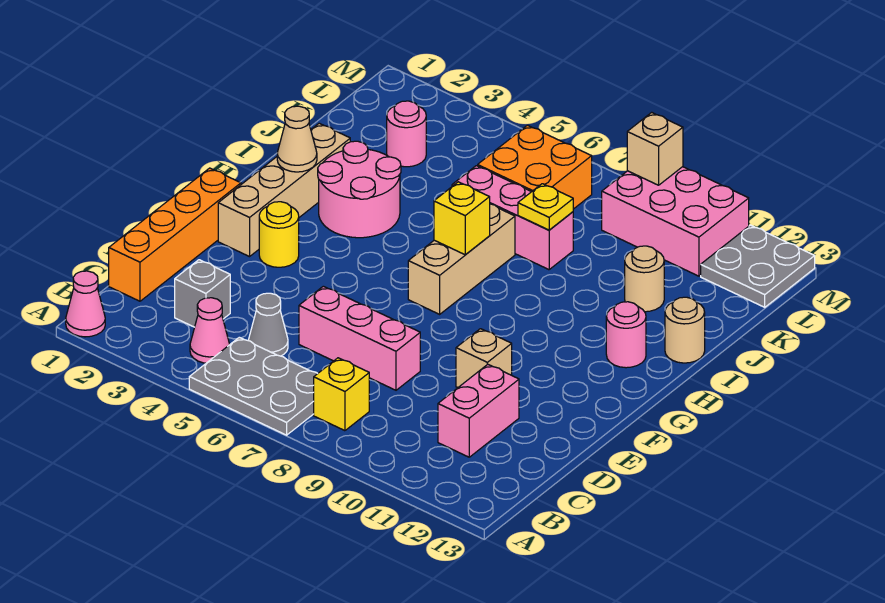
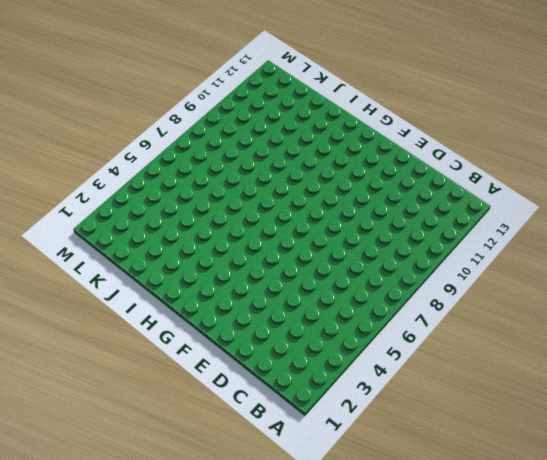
none -> pink cone A1 level 1
none -> grey plate A5:B7 level 1
none -> pink cone B4 level 1

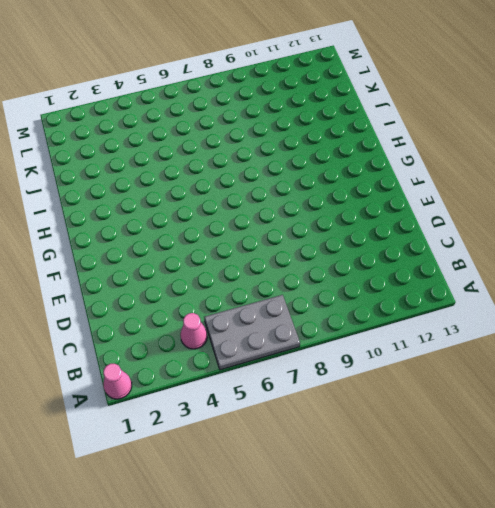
none -> yellow brick B8 level 1
none -> orange brick C1:F1 level 1
none -> grey brick C3 level 1

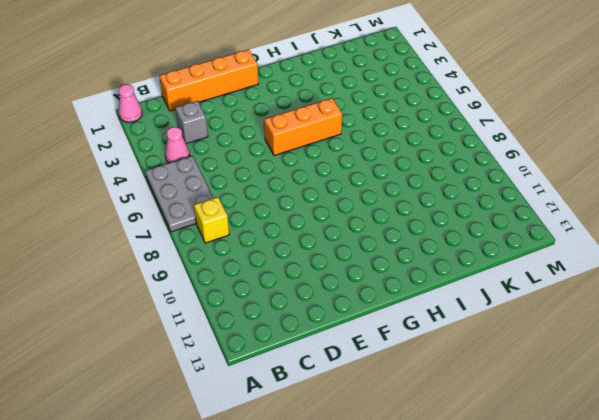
orange brick F5:H5 level 1 -> none
none -> grey cone C5 level 1
none -> pink brick C11:D11 level 1
none -> pink brick D6:D8 level 1

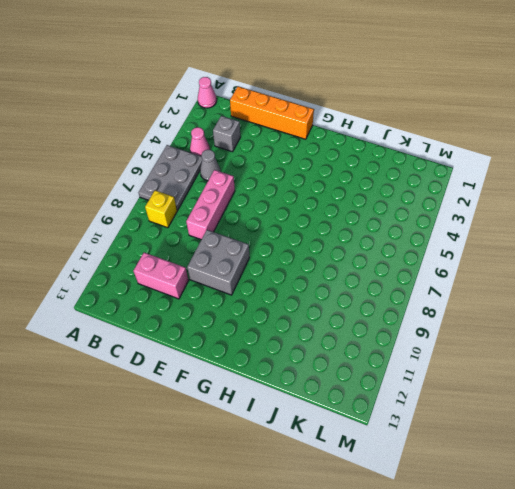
grey brick E9:F10 level 1 -> tan brick E10 level 1
none -> tan brick F2:I2 level 1
none -> yellow round brick F3 level 1
none -> tan brick G7:I7 level 1

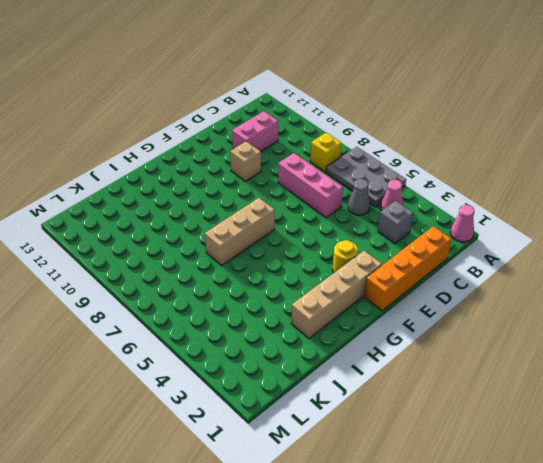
none -> pink round brick H3:I4 level 1
none -> pink round brick H12 level 1
none -> tan round brick I13 level 1

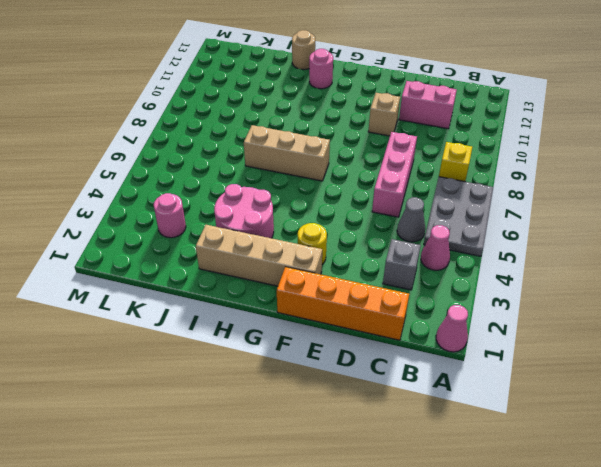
none -> pink brick J6:J8 level 1
none -> tan round brick J11 level 1
none -> orange brick K6:L7 level 1

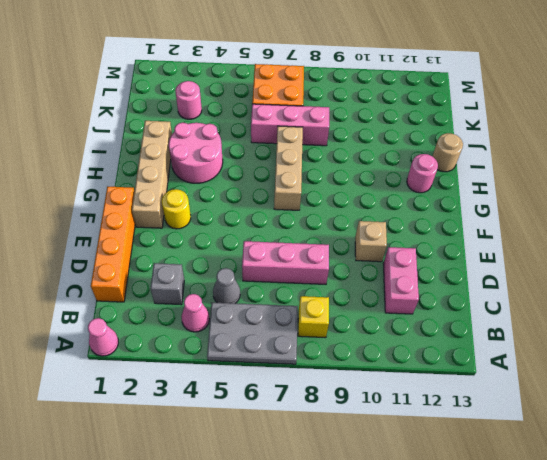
none -> tan round brick J11 level 1
none -> pink brick L9:M11 level 1
none -> grey plate L12:M13 level 1

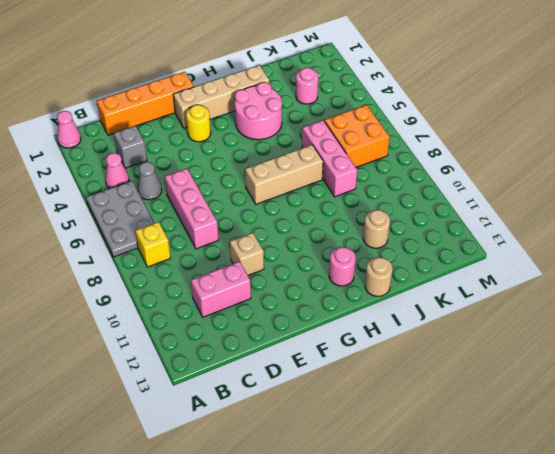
none -> pink brick L9:M11 level 1
none -> grey plate L12:M13 level 1
none -> tan cone H2 level 2

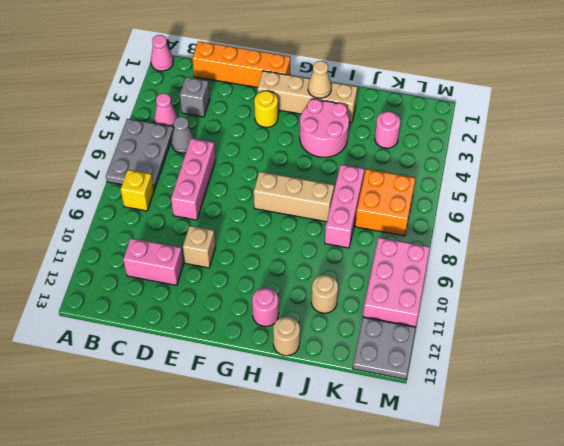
none -> yellow brick H7 level 2
none -> yellow plate J8 level 2
none -> tan brick M9 level 2

